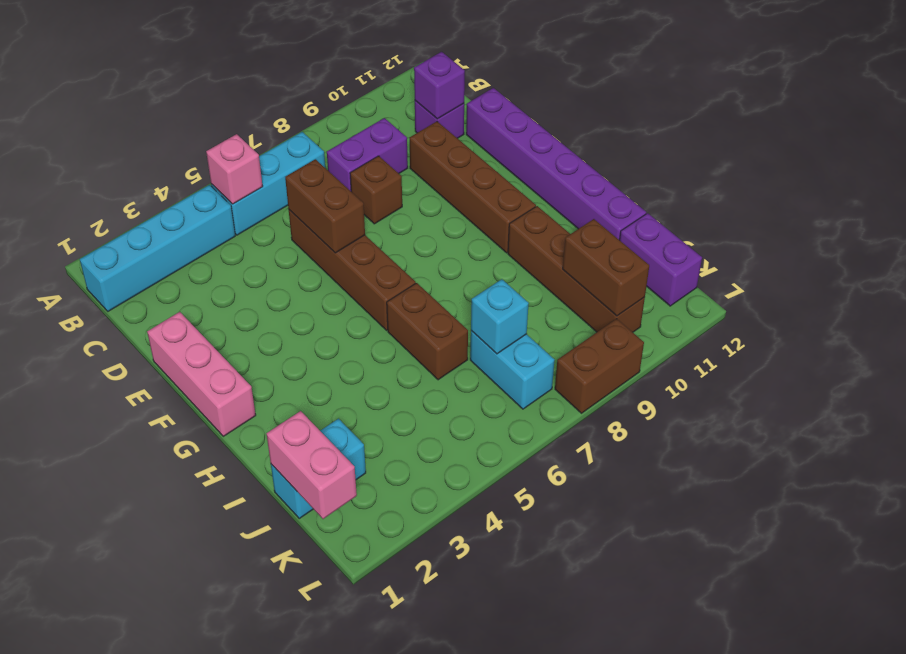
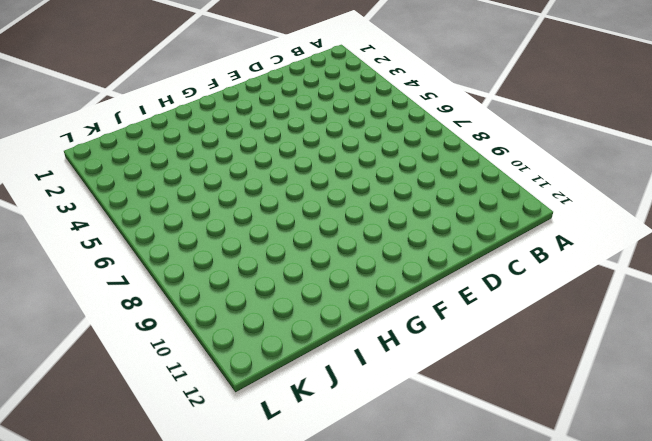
none -> cyan brick B1:B4 level 1
none -> cyan brick B5:B7 level 1
none -> purple brick C8:C9 level 1

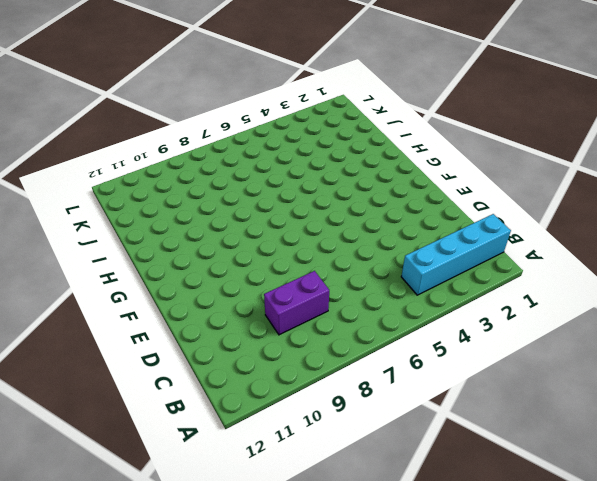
none -> cyan brick B5:B7 level 1
none -> purple brick C11 level 1
none -> brown brick D6:G6 level 1

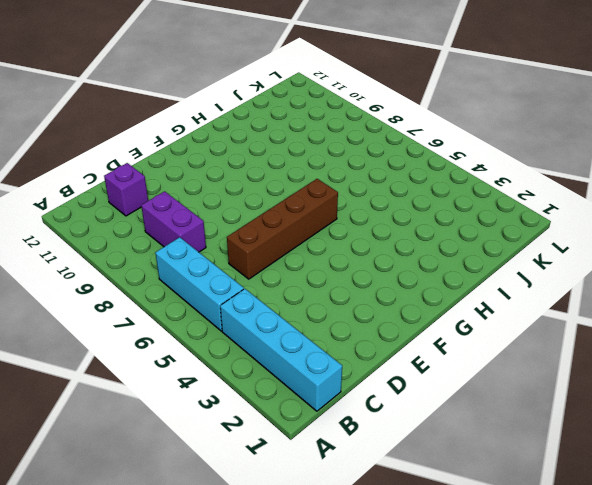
none -> brown brick D8 level 1
none -> brown brick D10:G10 level 1
none -> purple brick D12:I12 level 1

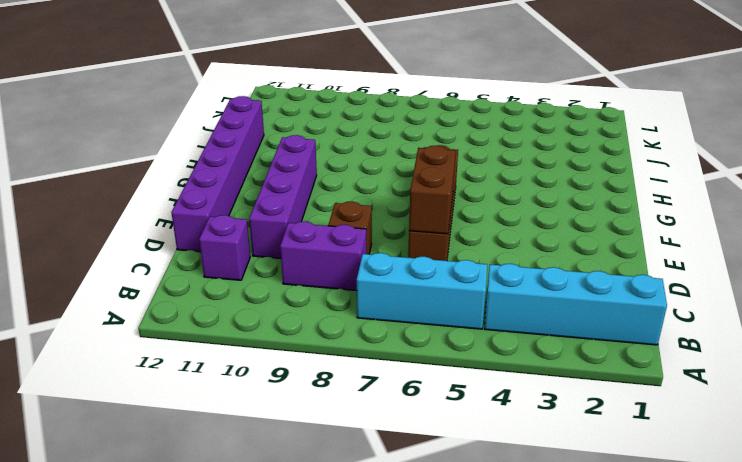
purple brick D10:G10 level 1 -> brown brick D10:G10 level 1
none -> pink brick E1:G1 level 1
none -> brown brick H6:I6 level 1
none -> brown brick H10:K10 level 1

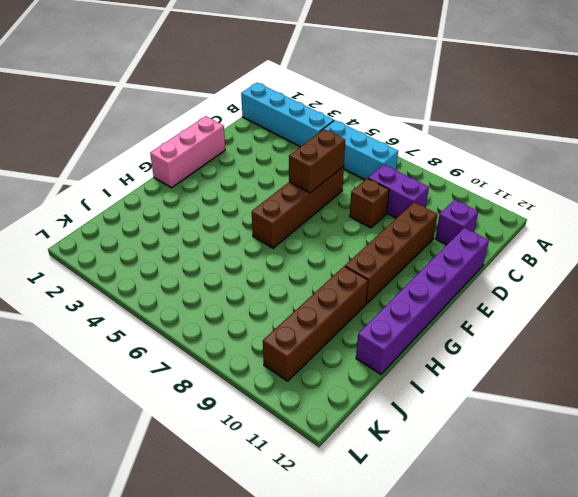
none -> brown brick H6:I6 level 1
none -> cyan brick J1:J2 level 1
none -> cyan brick J7:K7 level 1

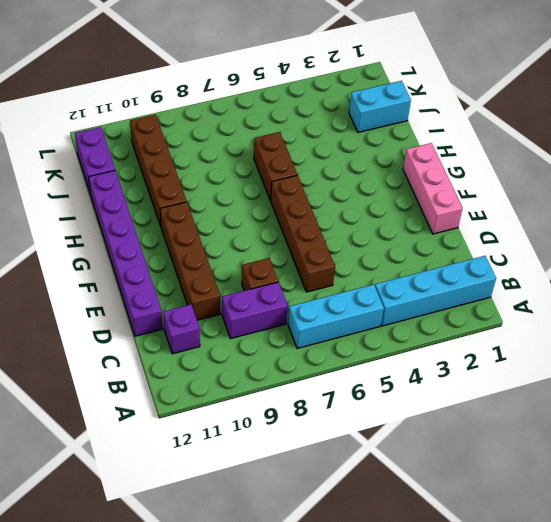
none -> cyan brick J7:K7 level 1
none -> brown brick L8:L9 level 1
none -> pink brick B5 level 2

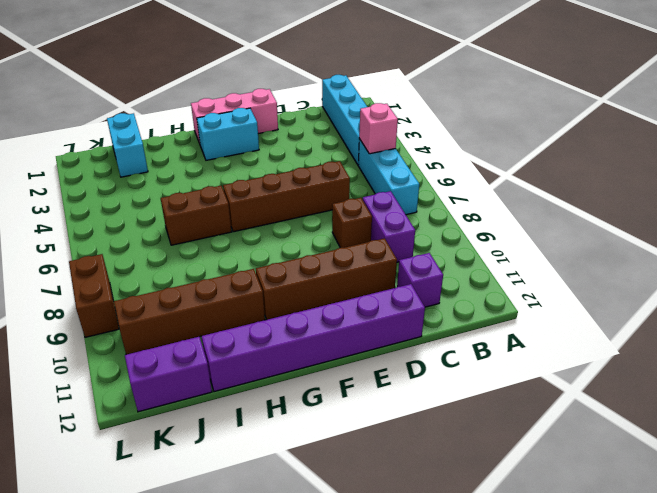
cyan brick F2:G2 level 1 -> cyan brick J7:K7 level 1
none -> purple brick C11 level 2
none -> brown brick D6:E6 level 2
none -> pink brick J1:K1 level 2

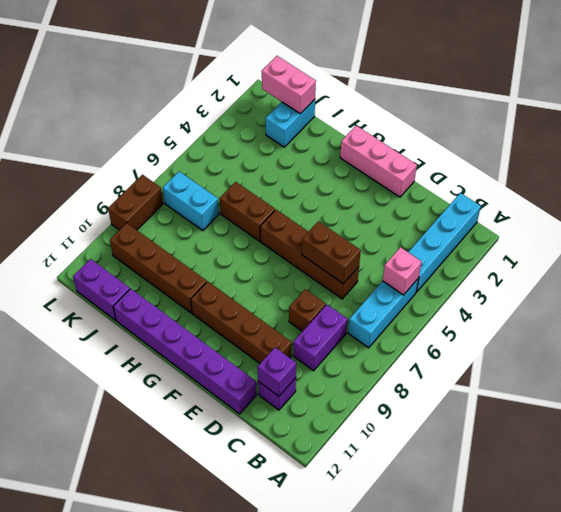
none -> cyan brick J7 level 2
none -> brown brick J10:K10 level 2

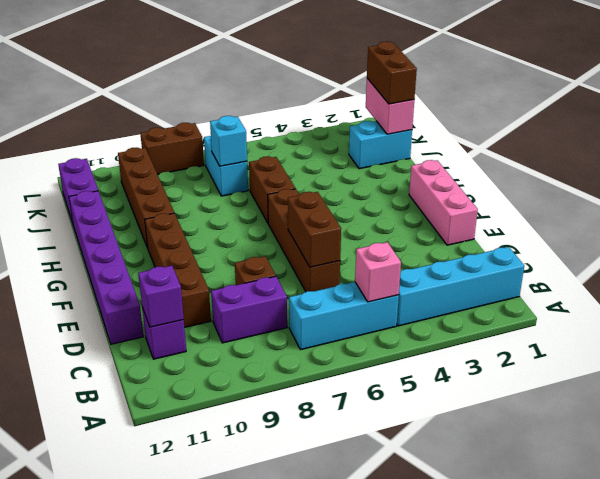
brown brick J1:K1 level 3 -> brown brick J10:K10 level 2

